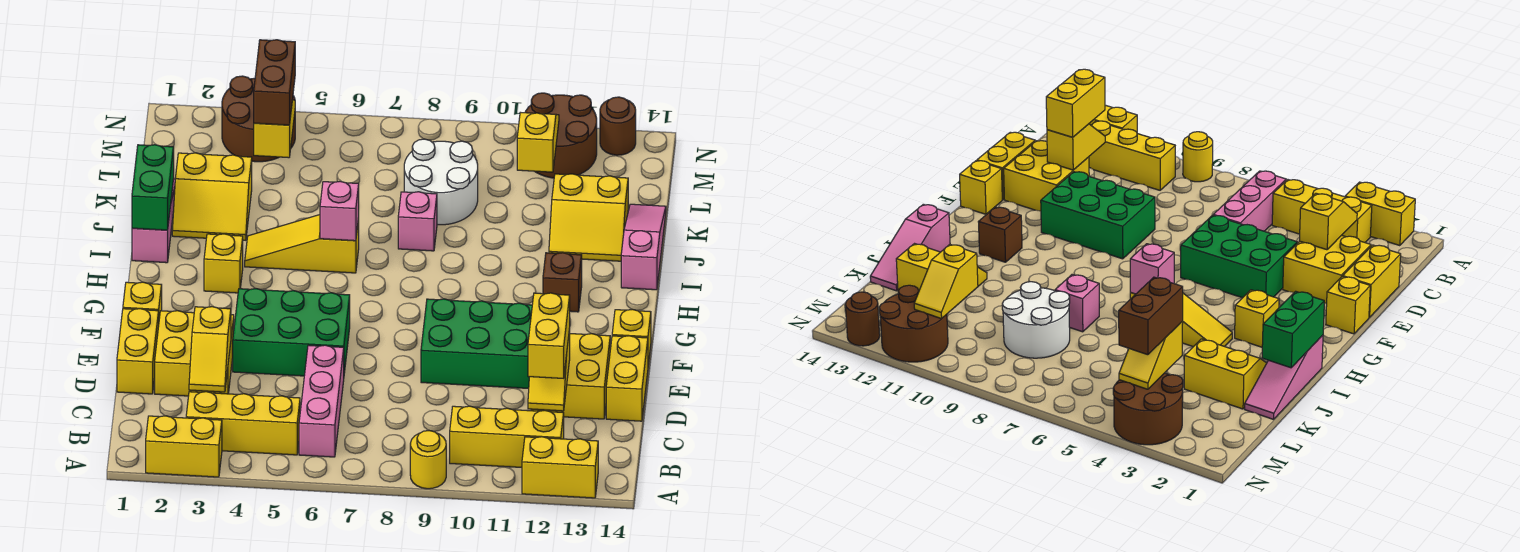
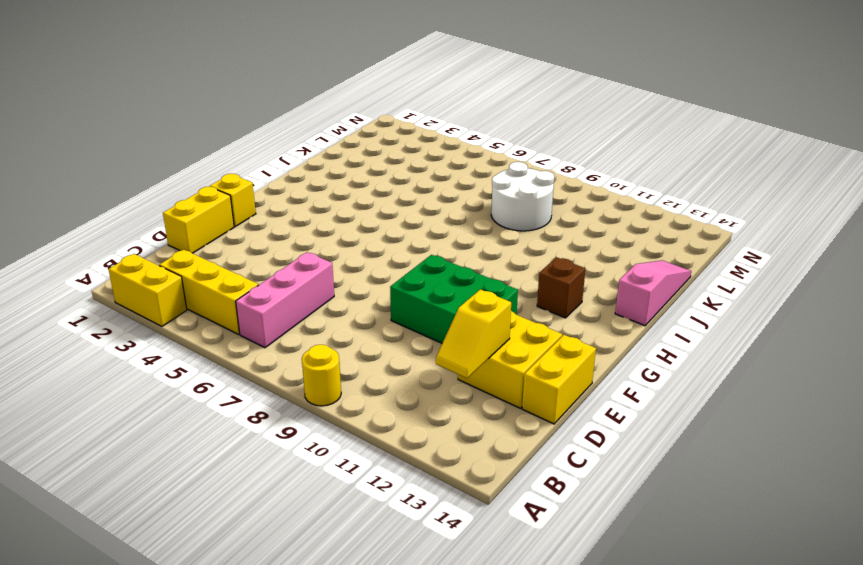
none -> yellow brick A12:A13 level 1
none -> yellow brick B10:B12 level 1
none -> yellow brick D2:E3 level 1
none -> green brick E4:F6 level 1

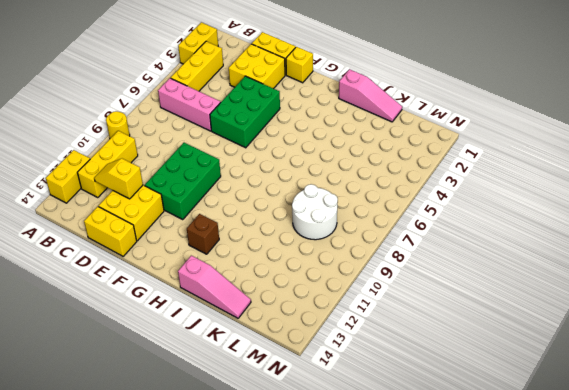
none -> yellow brick F14 level 1
none -> yellow brick H3 level 1
none -> yellow slope I4:I6 level 1 top 6
none -> yellow slope J2:K3 level 1 top K

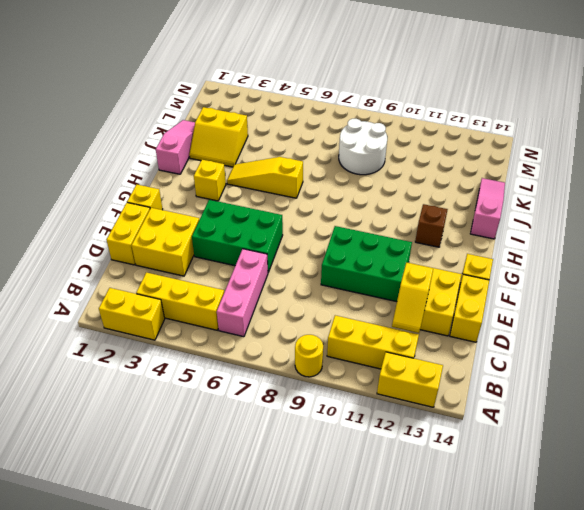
none -> pink brick J8 level 1
none -> yellow slope J12:K13 level 1 top K
none -> brown round brick M3:N4 level 1
none -> brown round brick M11:N12 level 1

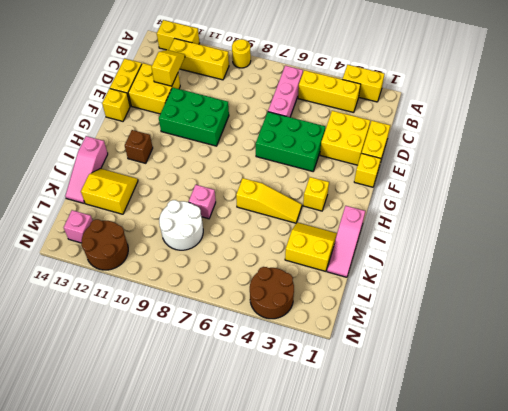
pink brick M13 level 1 -> pink brick I6 level 2
none -> brown round brick N13 level 1
none -> yellow slope C3:D3 level 2 top D
none -> green brick I1:J1 level 2
none -> yellow slope L4:M4 level 2 top L

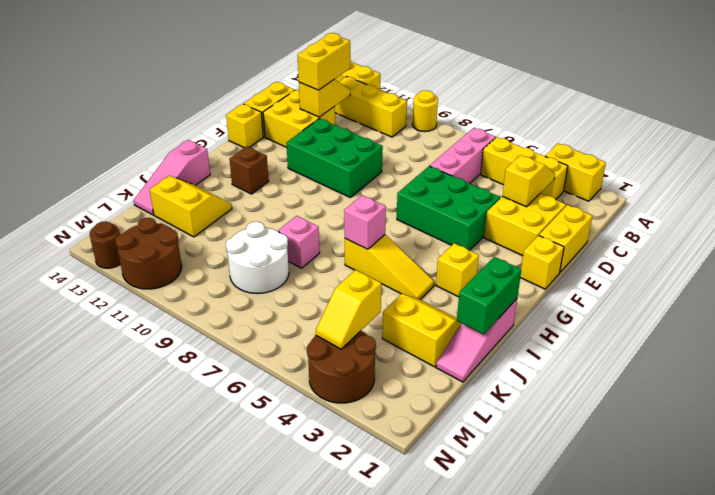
none -> yellow slope L11:M11 level 2 top L
none -> brown brick L4:M4 level 3

